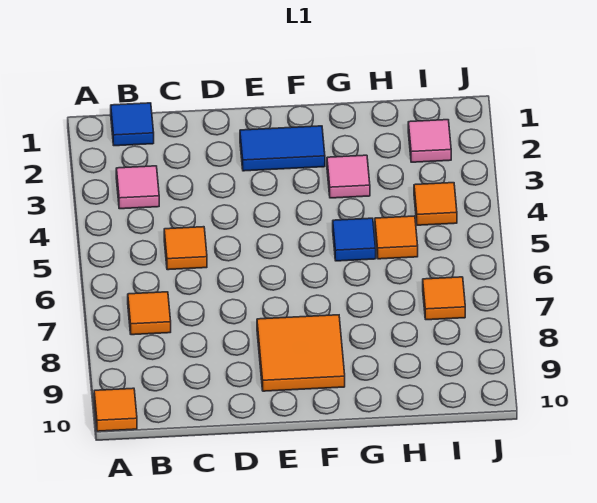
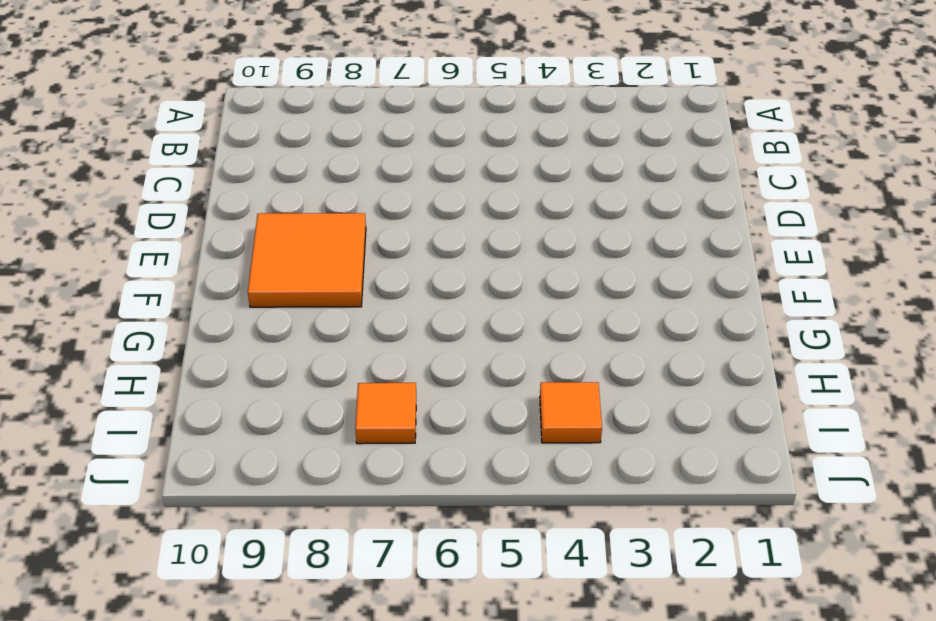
none -> orange tile A10 level 1
none -> blue tile B1 level 1
none -> pink tile B3 level 1

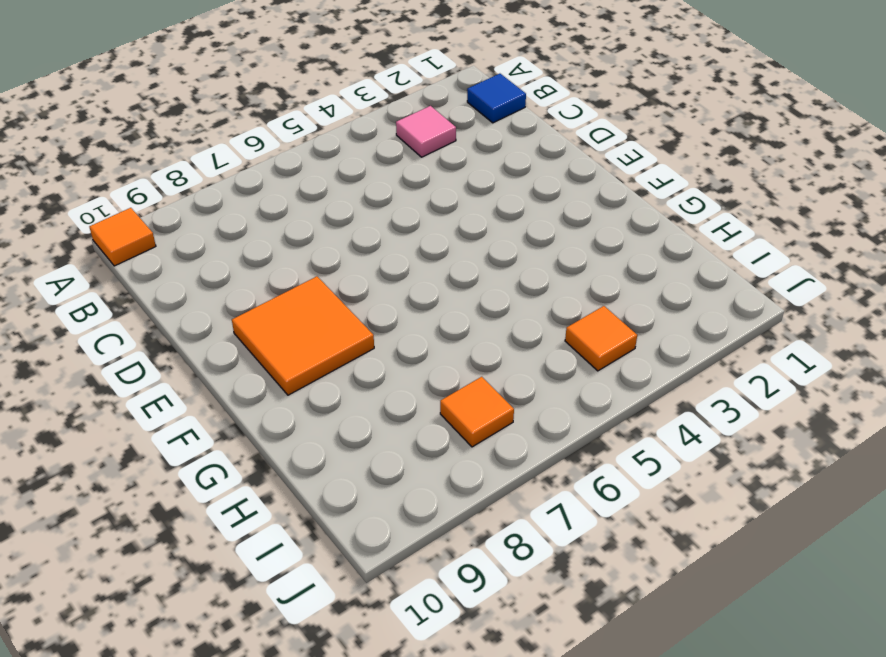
none -> orange tile B7 level 1
none -> orange tile C5 level 1
none -> blue tile E2:F2 level 1

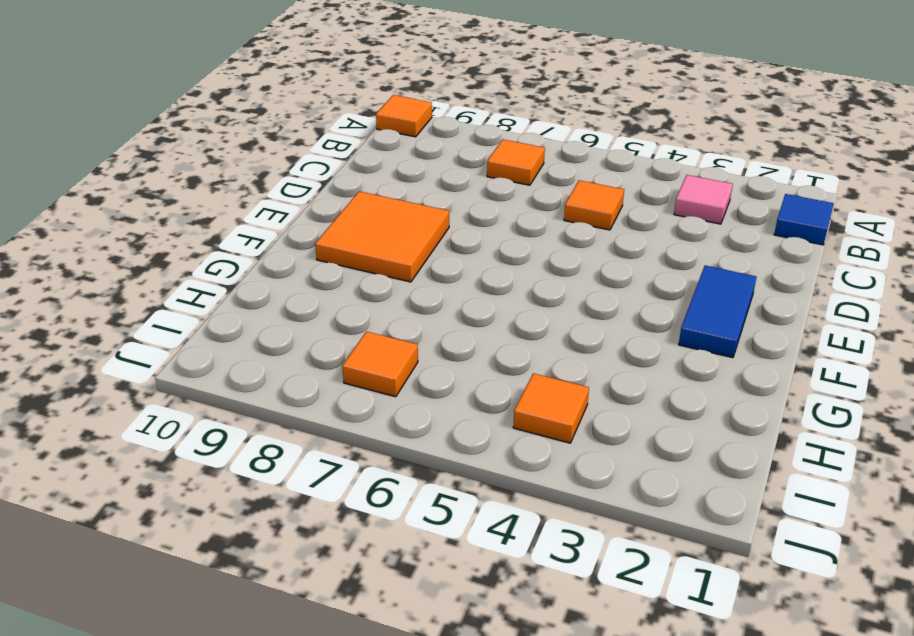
none -> pink tile G3 level 1
none -> blue tile G5 level 1
none -> orange tile H5 level 1

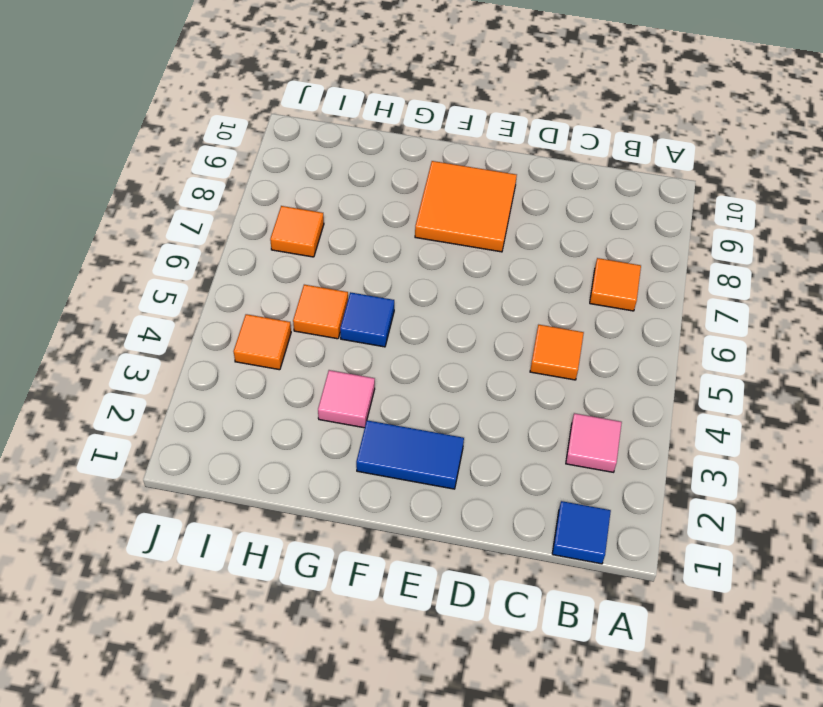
none -> orange tile A10 level 1
none -> pink tile I2 level 1

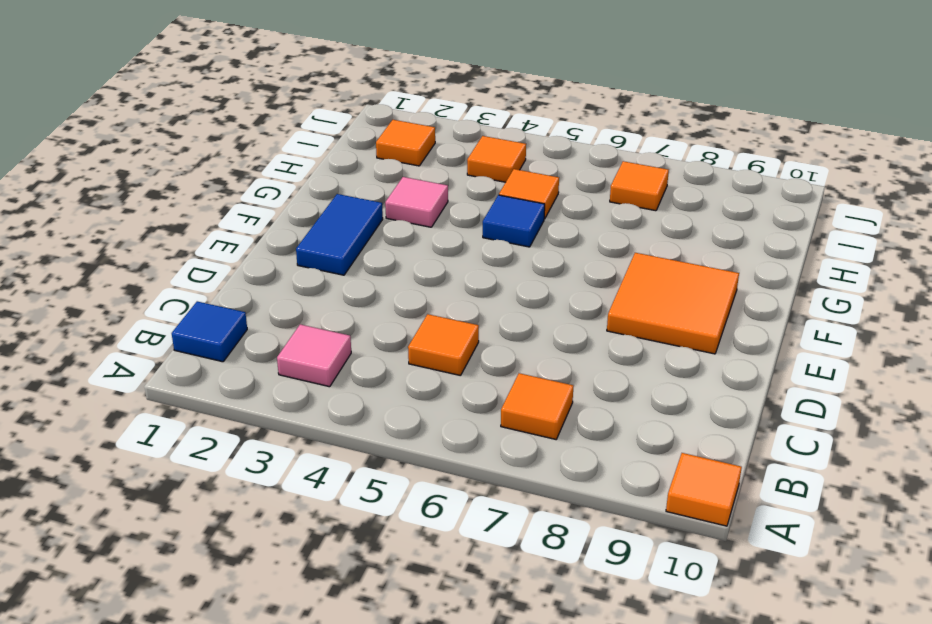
orange tile I2 level 1 -> pink tile I2 level 1

